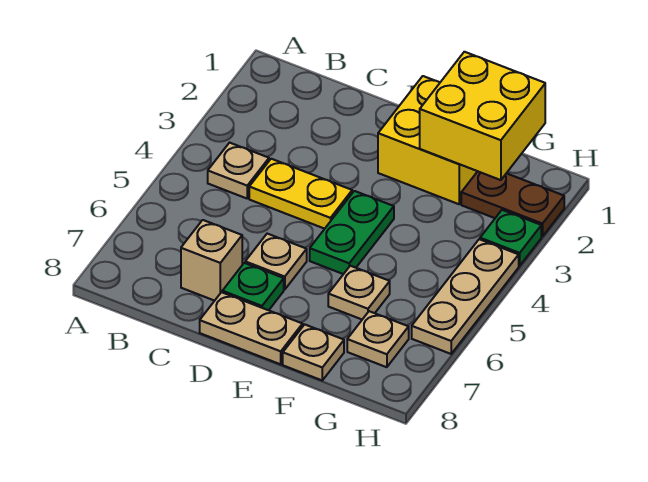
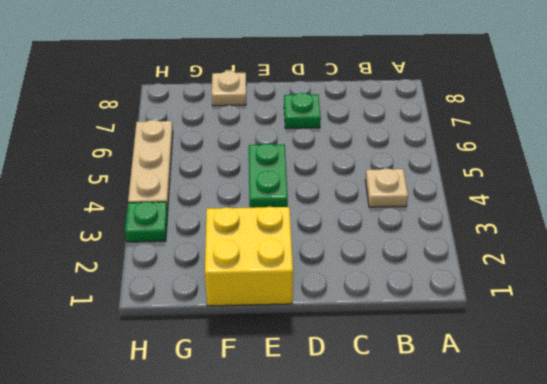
none -> yellow plate C4:D4 level 1
none -> tan brick C7 level 1
none -> tan plate D6 level 1

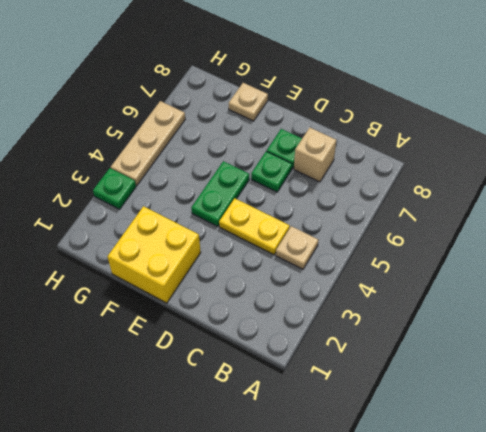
green plate D6 level 1 -> tan plate D6 level 1
none -> tan plate D8:E8 level 1
none -> tan plate F6 level 1
none -> brown plate G2:H2 level 1

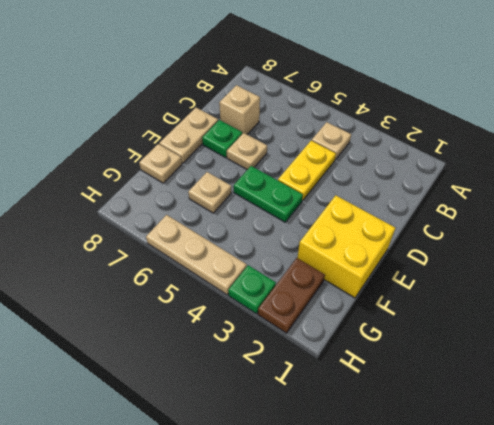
none -> tan plate G7 level 1
none -> yellow brick F1:G2 level 2

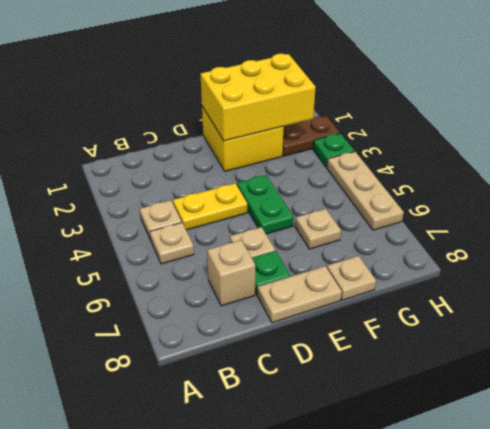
tan plate B5 level 1 -> tan plate G7 level 1
yellow brick E1:G2 level 2 -> yellow brick F1:G2 level 2

